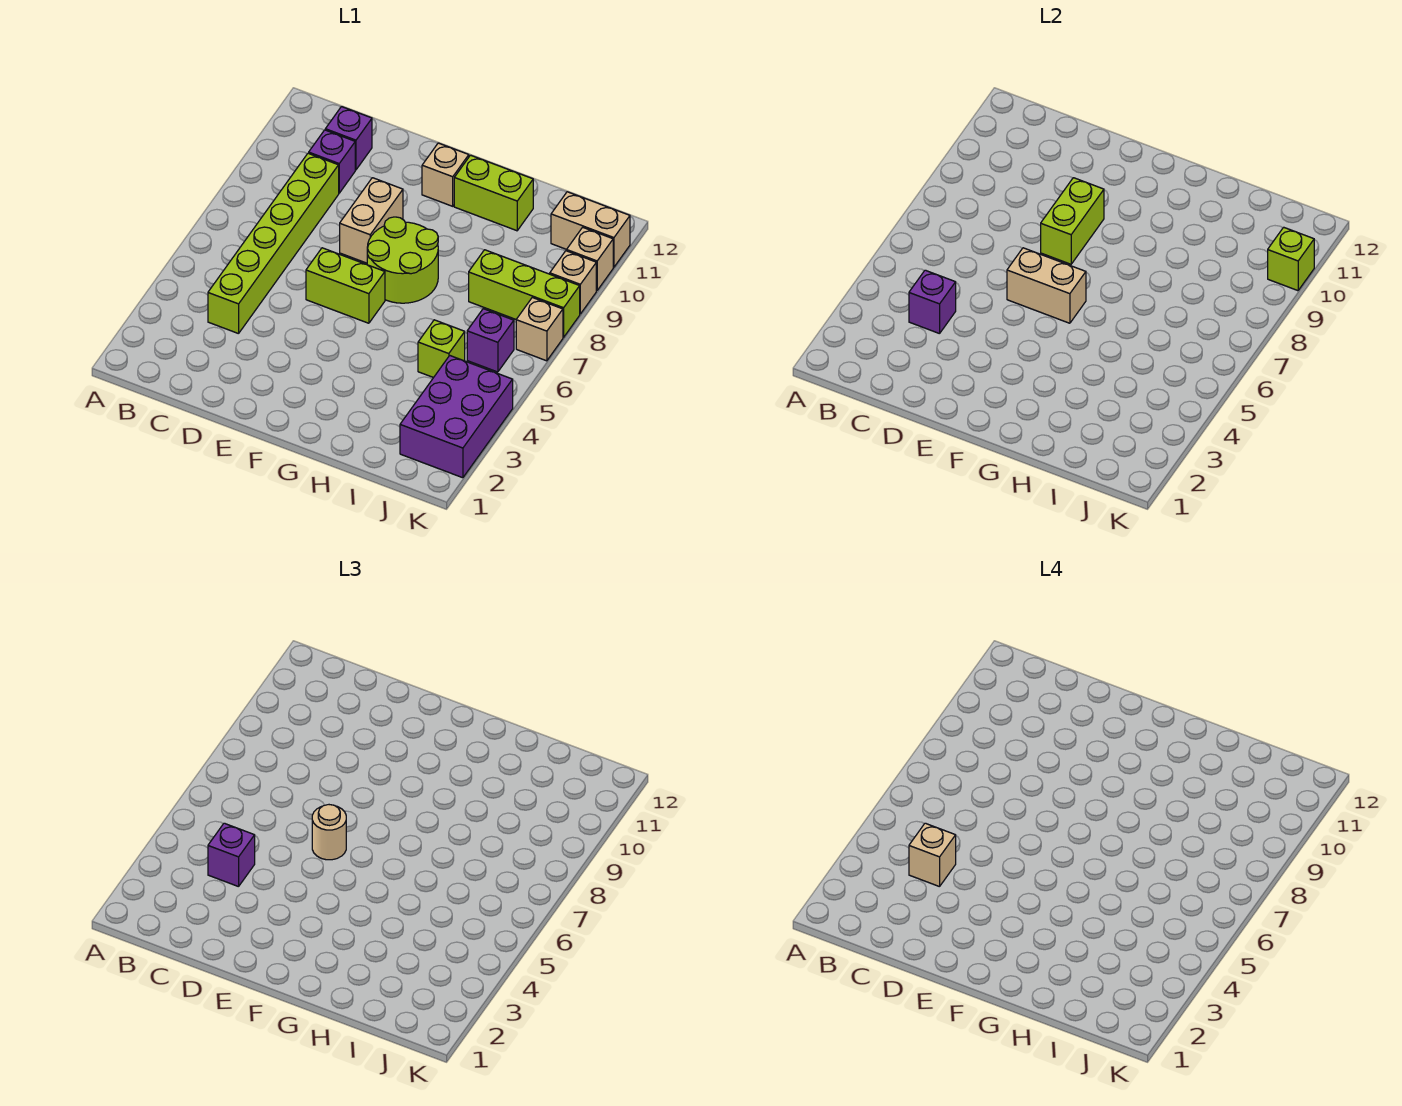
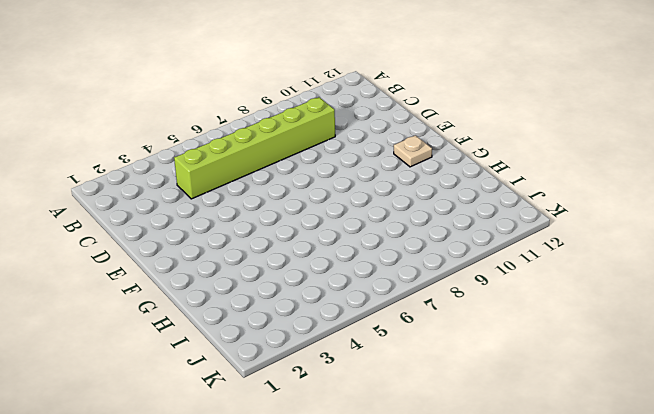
tan plate F11 level 1 -> tan brick F11 level 1
none -> purple brick C10 level 1
none -> purple brick C11 level 1
none -> lime brick E6:F6 level 1

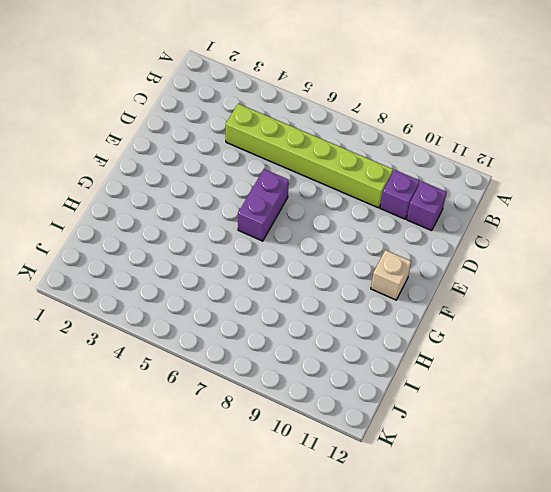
purple brick E6:F6 level 1 -> lime brick E6:F6 level 1
none -> tan brick E8:E9 level 1
none -> lime round brick F7:G8 level 1
none -> lime brick G11:H11 level 1

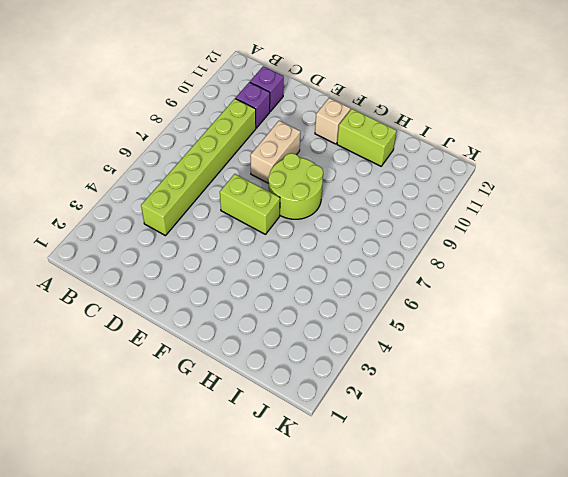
none -> lime brick I5 level 1
none -> lime brick I8:K8 level 1
none -> purple brick J2:K4 level 1

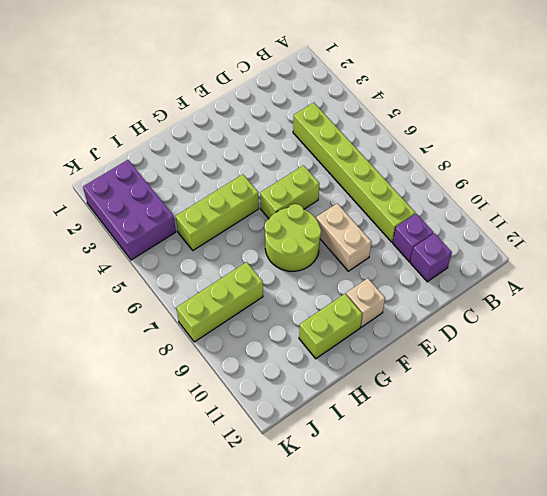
lime brick G5:I5 level 1 -> lime brick I5 level 1
none -> purple brick J6 level 1
none -> tan brick J11:K11 level 1
none -> tan brick K7 level 1

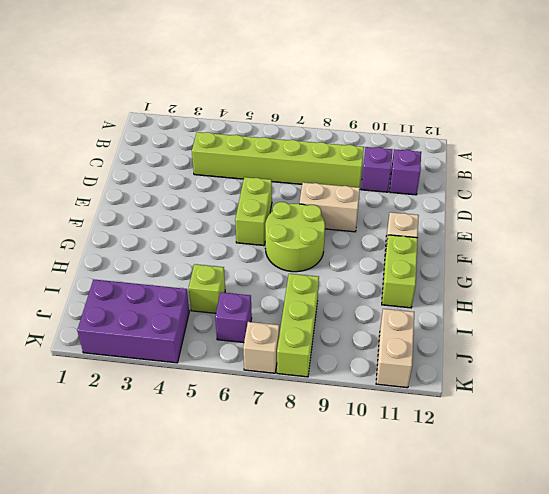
none -> tan brick K9 level 1
none -> tan brick K10 level 1
none -> purple brick C4 level 2

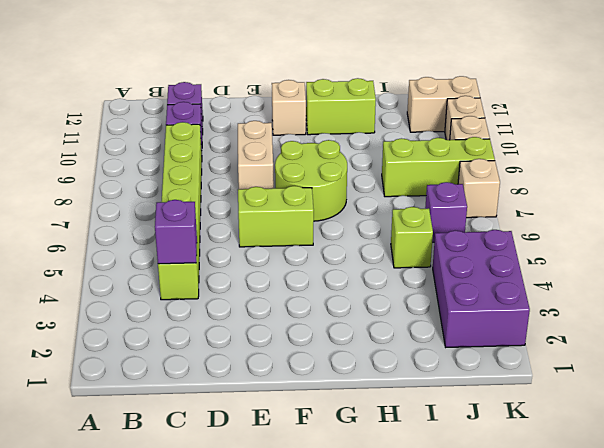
none -> tan brick E6:F6 level 2
none -> lime brick E8:E9 level 2
none -> lime brick K10 level 2

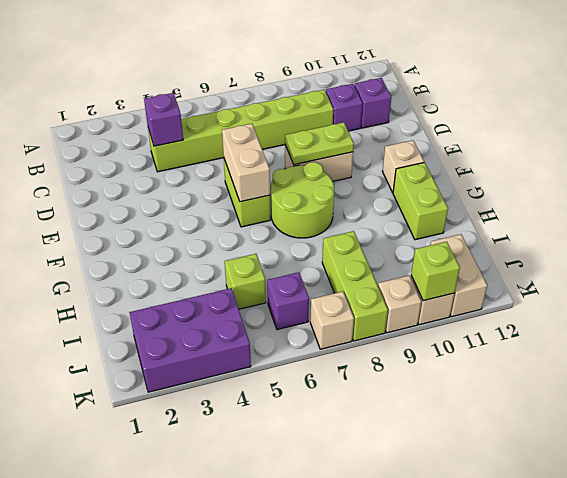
lime plate E8:E9 level 2 -> lime brick E8:E9 level 2
none -> purple brick C4 level 3
none -> tan round brick E6 level 3
none -> tan brick C4 level 4

